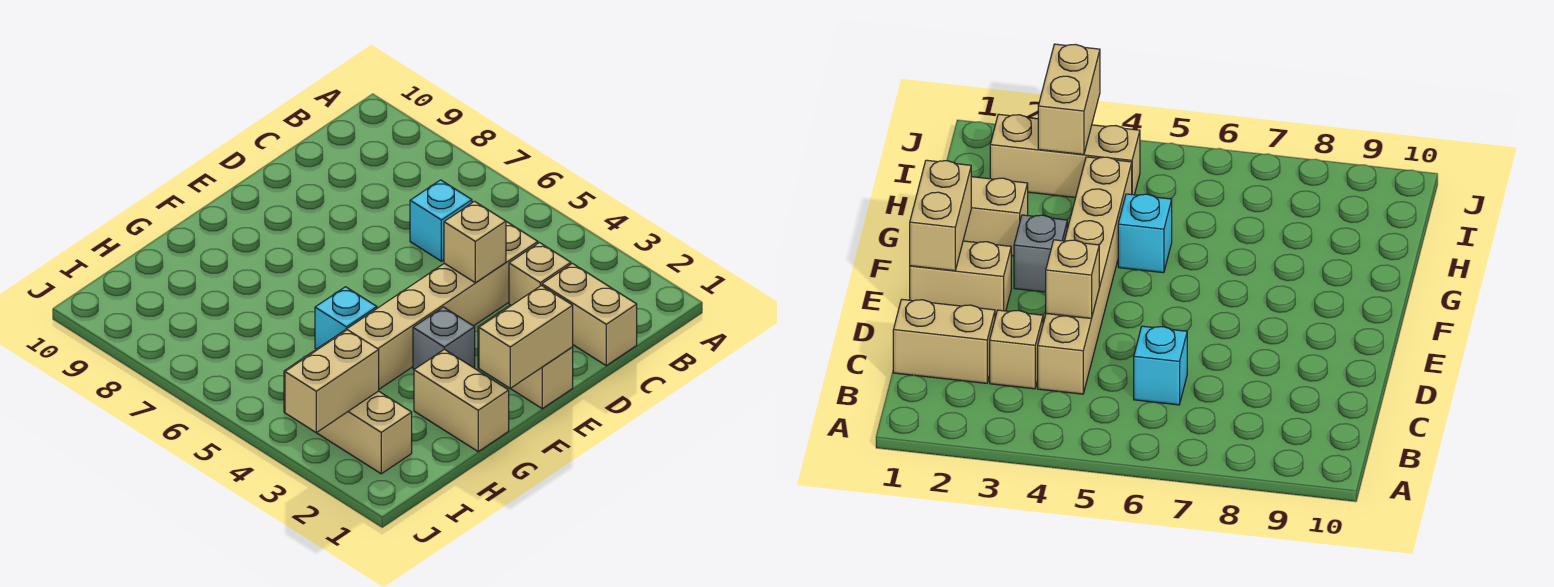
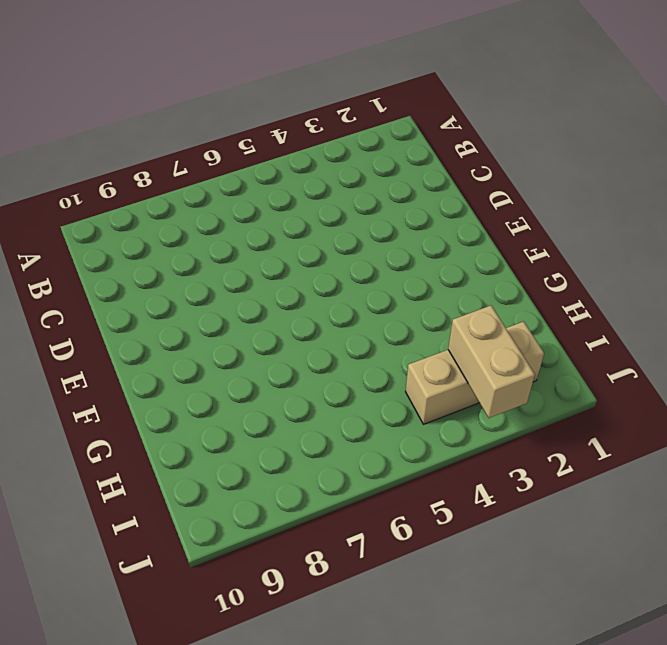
none -> tan brick C1:C2 level 1
none -> tan brick C3 level 1
none -> tan brick C4:H4 level 1

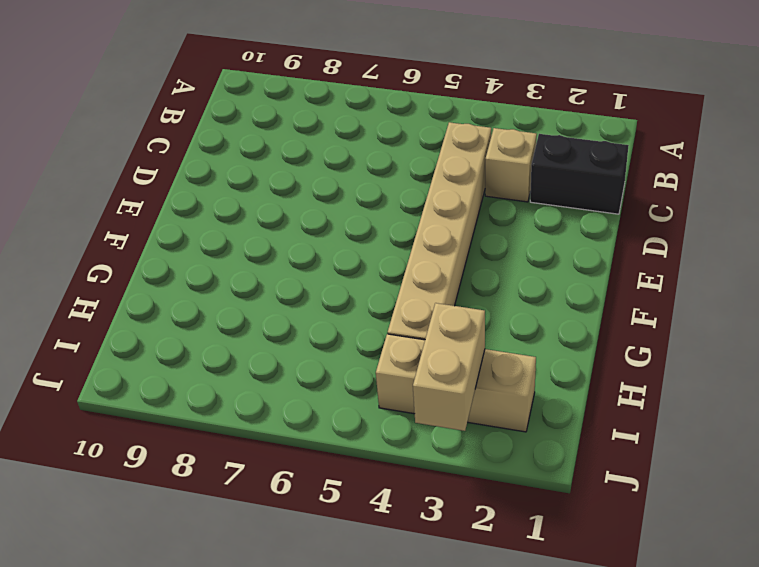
black brick C1:C2 level 1 -> tan brick C1:C2 level 1
none -> cyan brick C6 level 1
none -> tan brick E1:E2 level 1
none -> grey brick F3 level 1

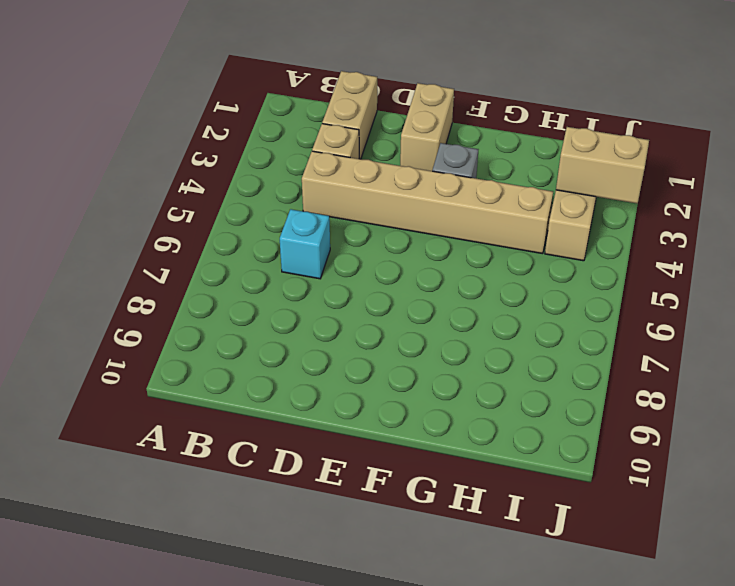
none -> tan brick G1:G2 level 1
none -> cyan brick G5 level 1
none -> tan brick D4 level 2

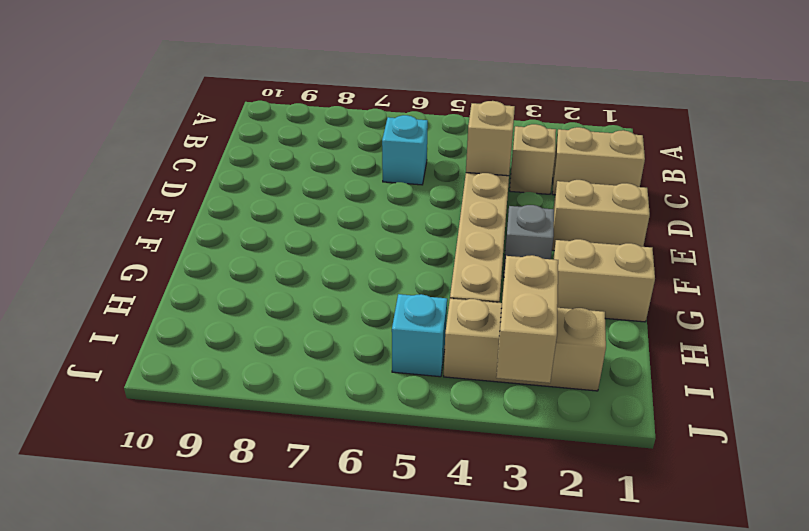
cyan brick I5 level 1 -> cyan brick G5 level 1
none -> tan brick E1:F1 level 2

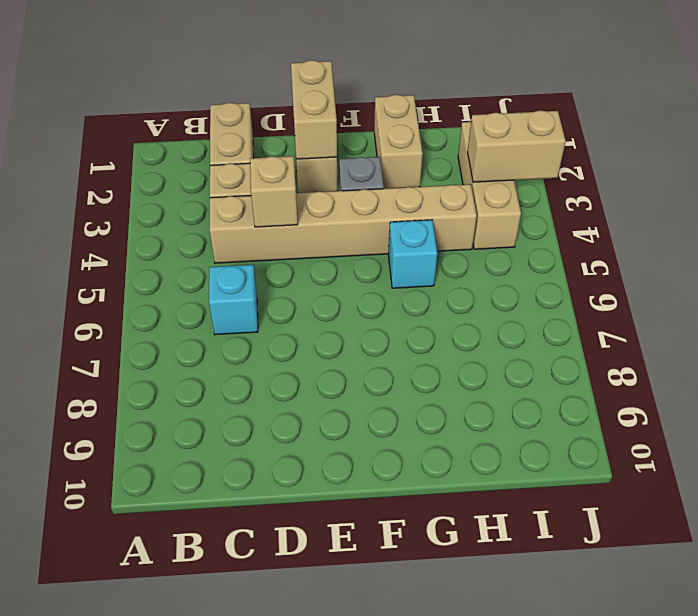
tan brick E1:E2 level 2 -> tan brick E1:F1 level 2

